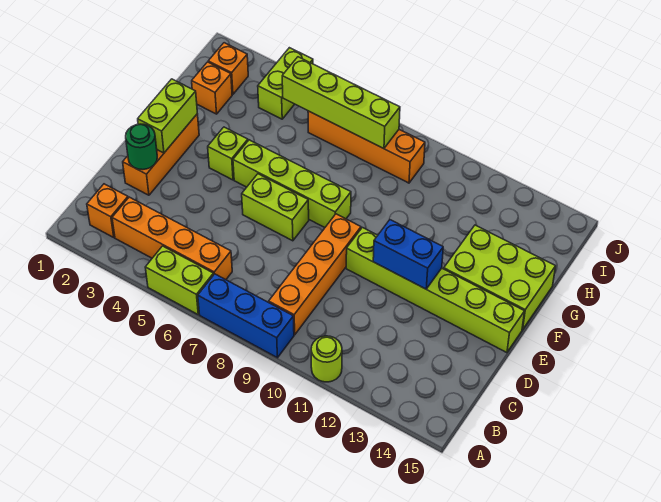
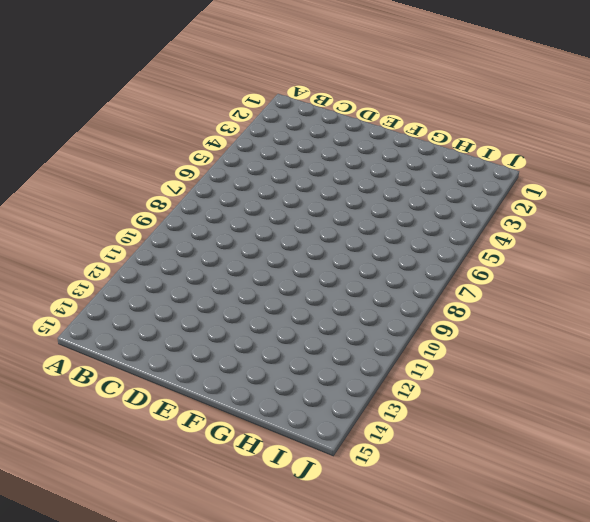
none -> lime brick A5:A6 level 1
none -> blue brick A7:A9 level 1
none -> lime round brick A11 level 1

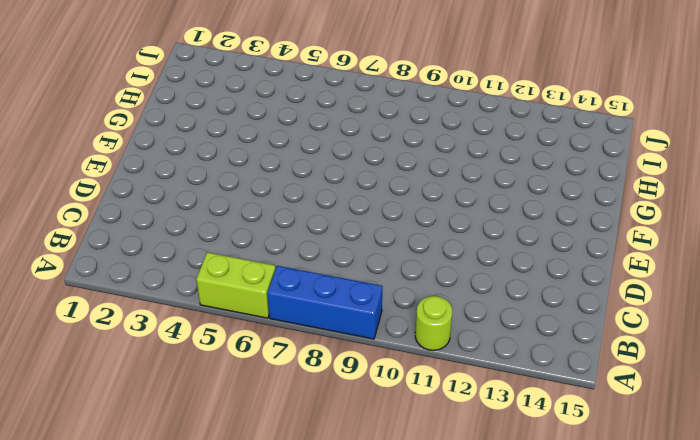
none -> orange brick B2 level 1
none -> orange brick B3:B6 level 1
none -> orange brick B9:E9 level 1

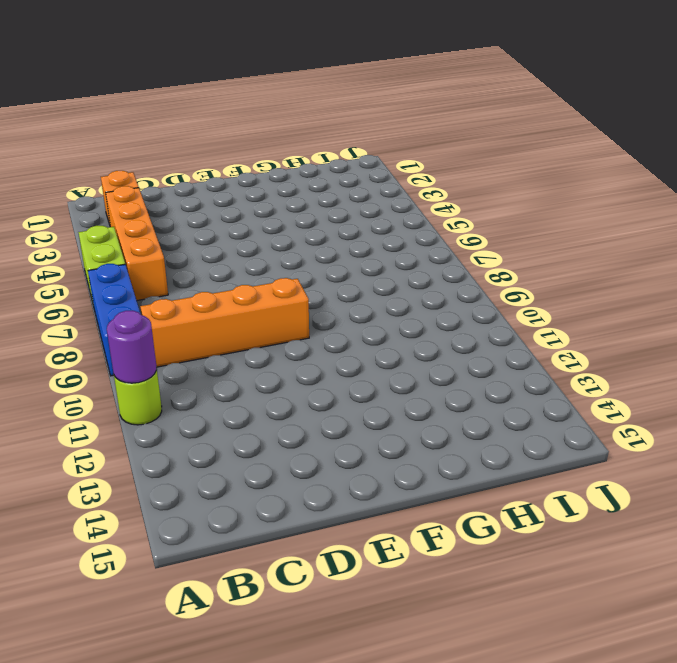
purple round brick A11 level 2 -> none
none -> orange brick D2:F2 level 1
none -> lime brick E6:E7 level 1
none -> lime brick E10:E15 level 1

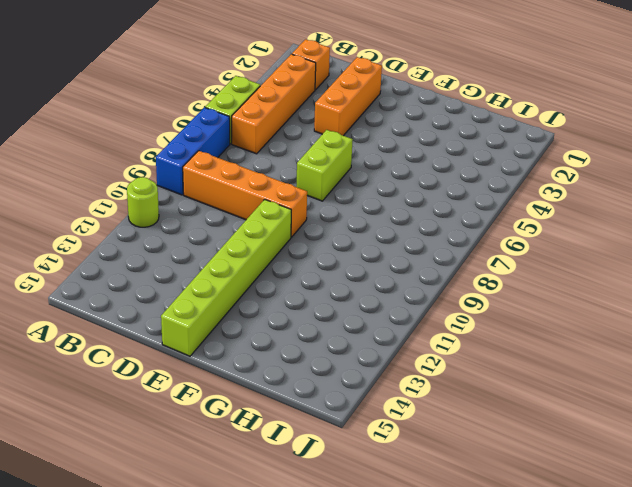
orange brick D2:D4 level 1 -> orange brick D2:F2 level 1
none -> lime brick F4 level 1
none -> lime brick F5:F8 level 1
none -> lime brick F13:G15 level 1

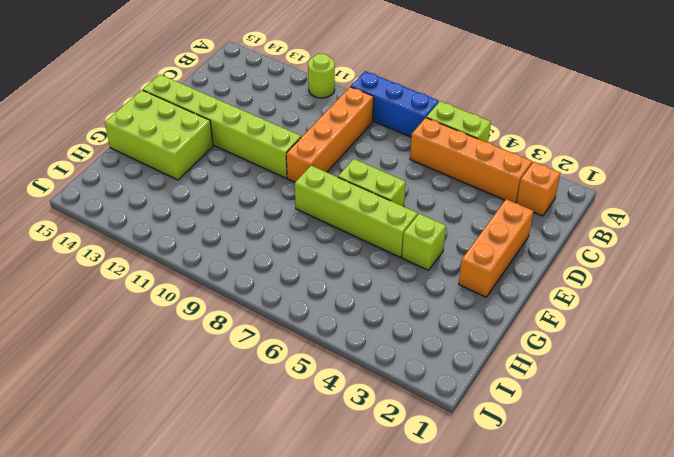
none -> orange brick H2 level 1
none -> orange brick I2 level 1
none -> lime brick I4:J4 level 1

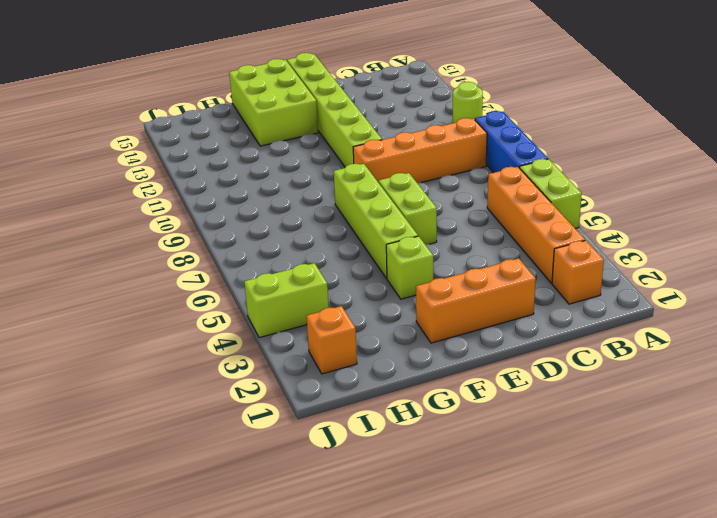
none -> orange brick H2 level 1
none -> orange brick I6:I9 level 1
none -> green round brick D2 level 2

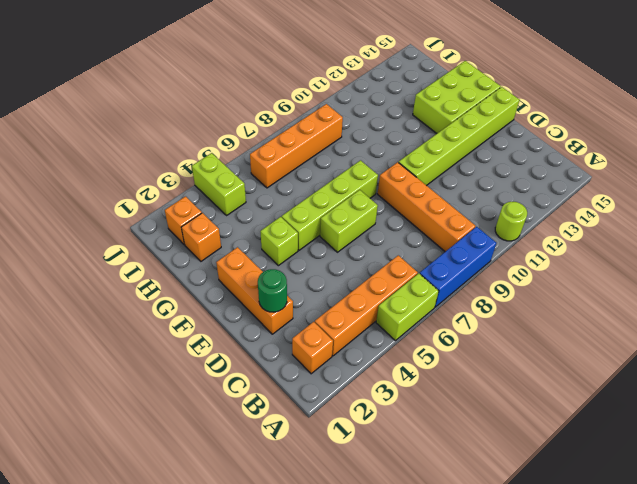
none -> lime brick E2:F2 level 2
none -> blue brick E11:E12 level 2
none -> lime brick I5:I8 level 2

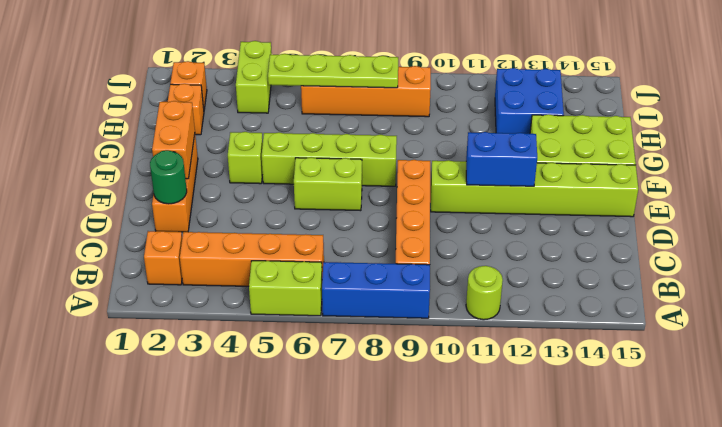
orange brick E2:F2 level 2 -> lime brick E2:F2 level 2
blue brick H12:I13 level 1 -> none
lime plate I5:I8 level 2 -> lime brick I5:I8 level 2

